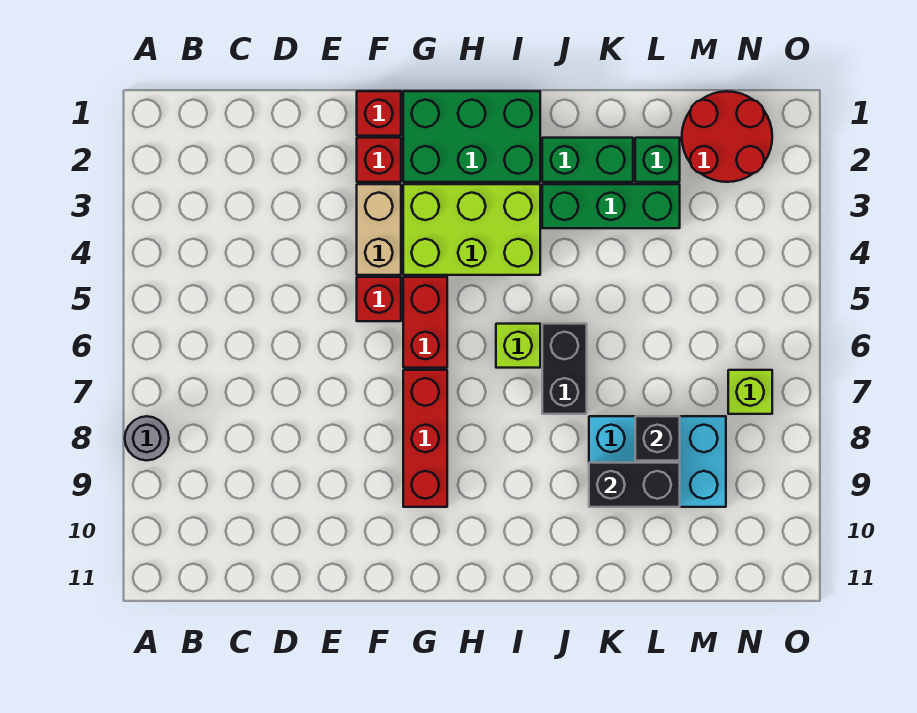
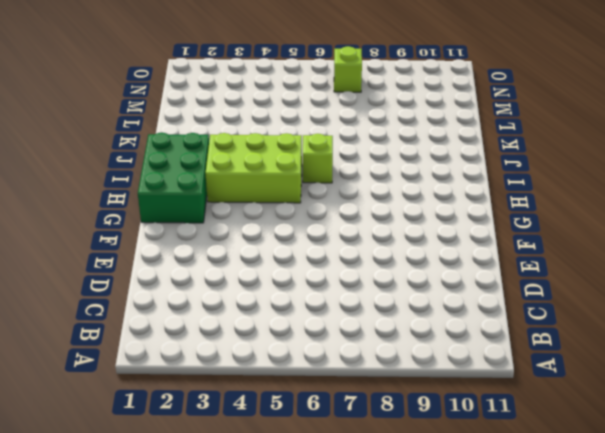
lime brick H3:I5 level 1 -> lime brick G3:I4 level 1
none -> grey round brick A8 level 1
none -> red brick F1 level 1
none -> red brick F2 level 1

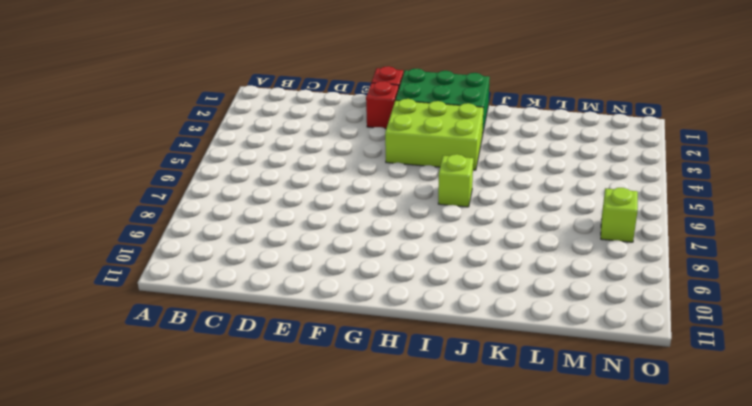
none -> grey round brick A8 level 1
none -> tan brick F3:F4 level 1
none -> red brick F5 level 1

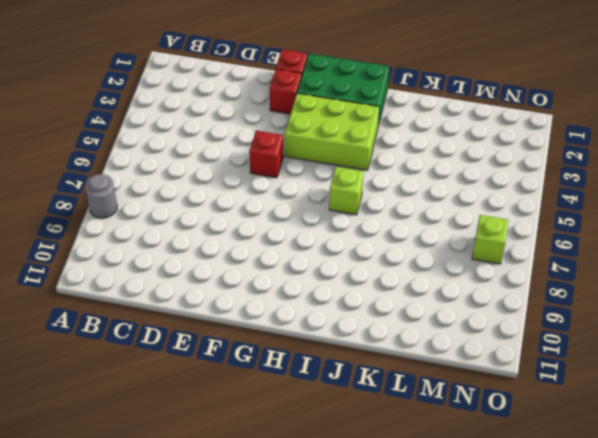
none -> tan brick F3:F4 level 1
none -> red brick G5:G6 level 1
none -> red brick G7:G9 level 1

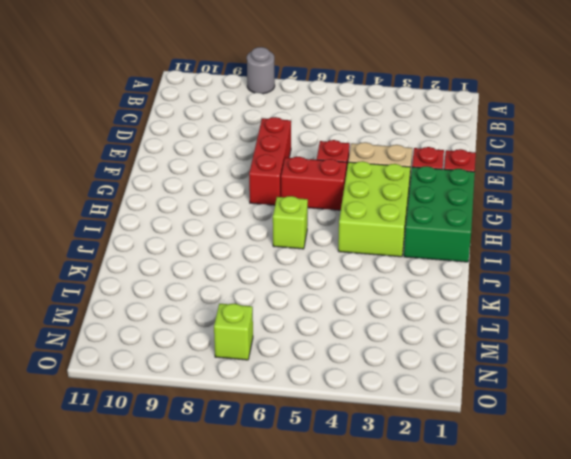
red brick E7:G7 level 1 -> red brick G7:G9 level 1
none -> green brick J2:K2 level 1
none -> green brick J3:L3 level 1
none -> black brick J6:J7 level 1

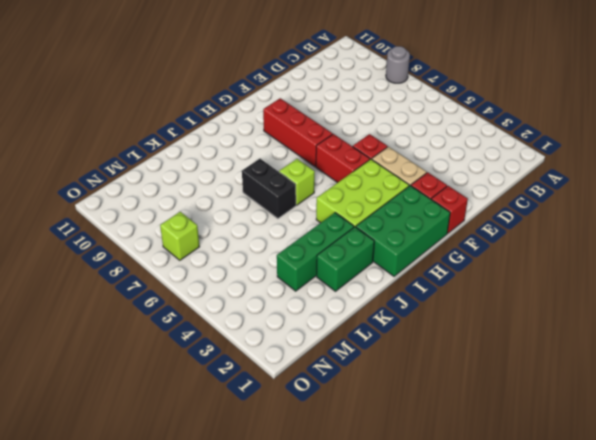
none -> cyan brick K8:M9 level 1
none -> green brick L2 level 1
none -> red round brick M1:N2 level 1

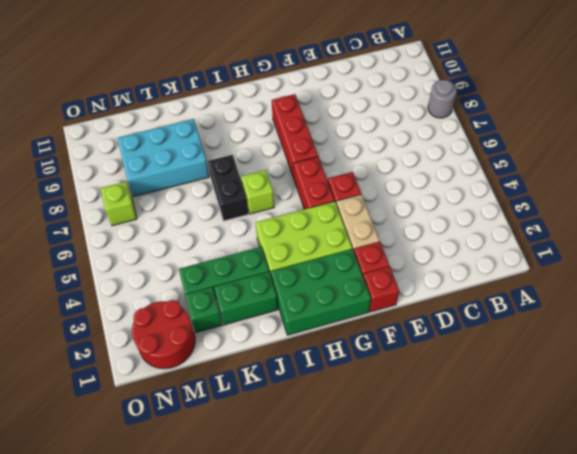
none -> black brick K9:L9 level 2
none -> black brick L8 level 2

